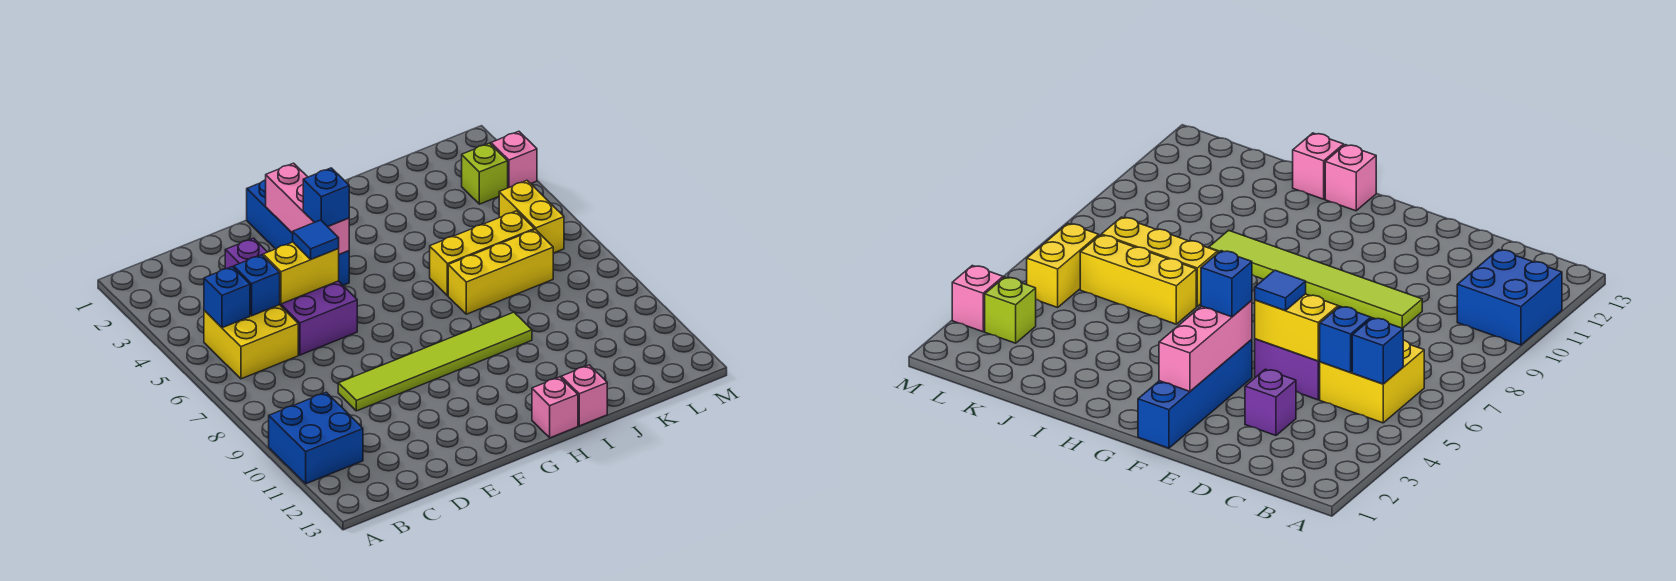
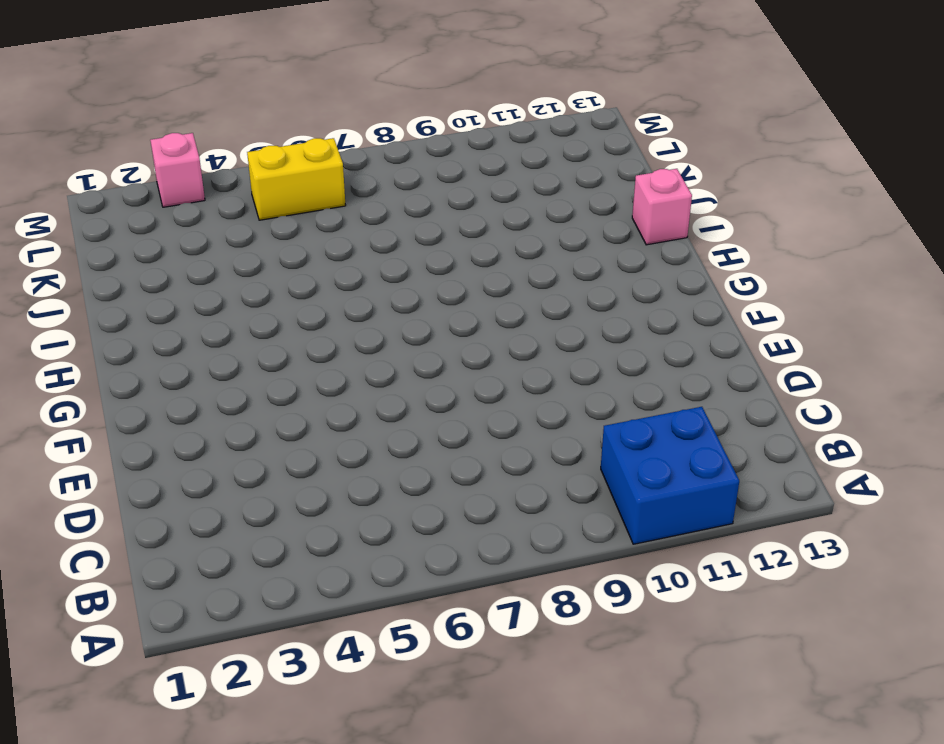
none -> yellow brick B5:C6 level 1
none -> purple brick D3 level 1
none -> purple brick D5:E6 level 1

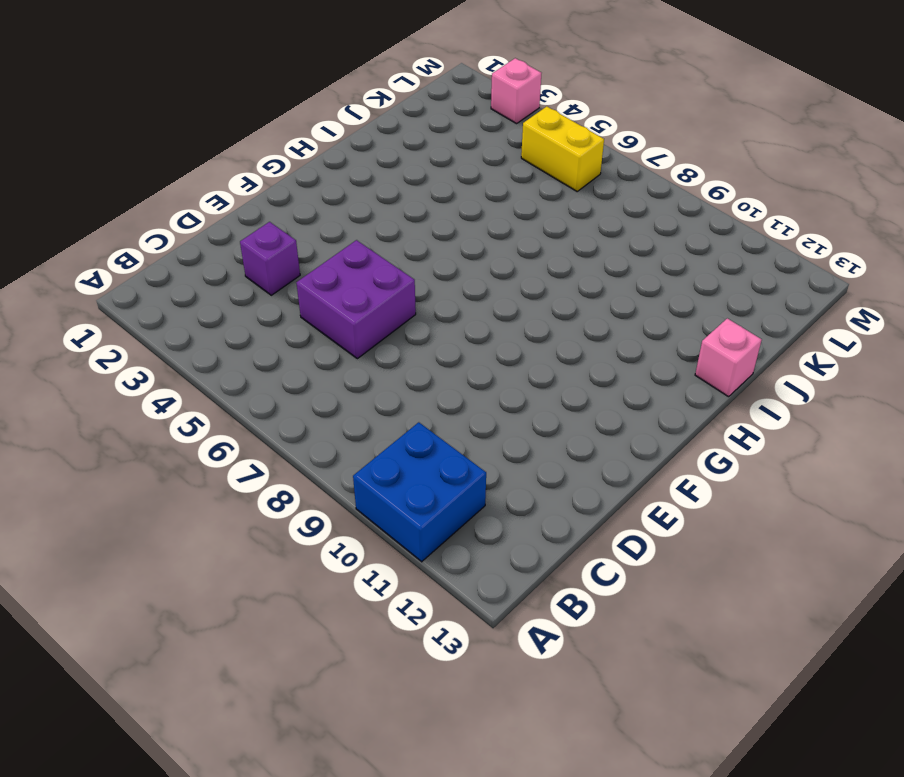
none -> yellow brick B5:C6 level 1
none -> lime tile D9:I9 level 1
none -> blue brick F1:F4 level 1

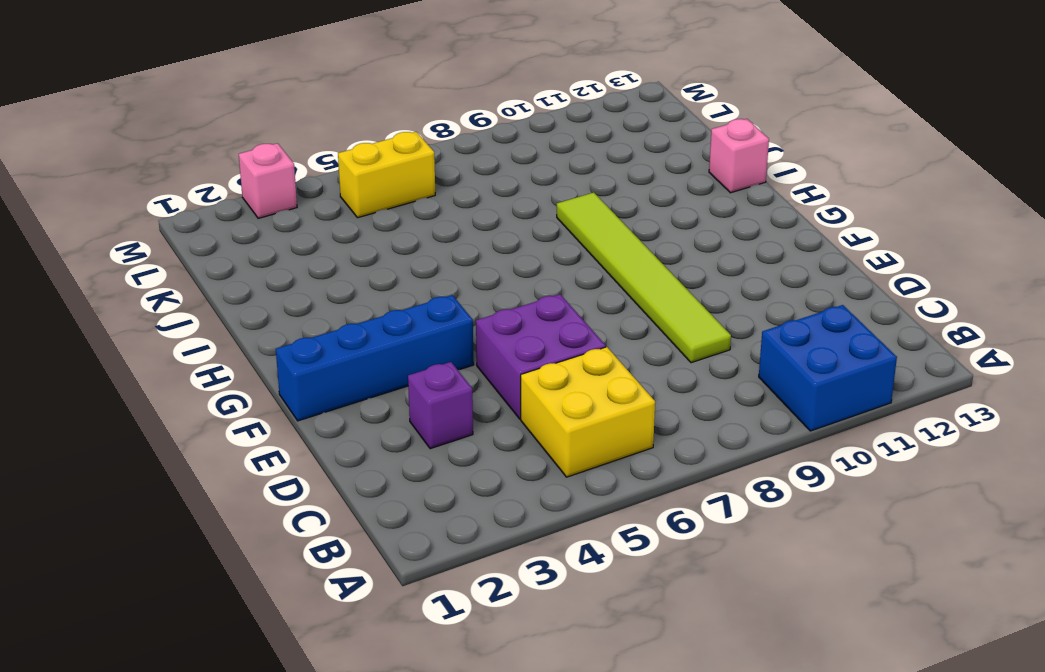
none -> pink brick H13 level 1
none -> yellow brick I6:K6 level 1
none -> yellow brick I7:K7 level 1

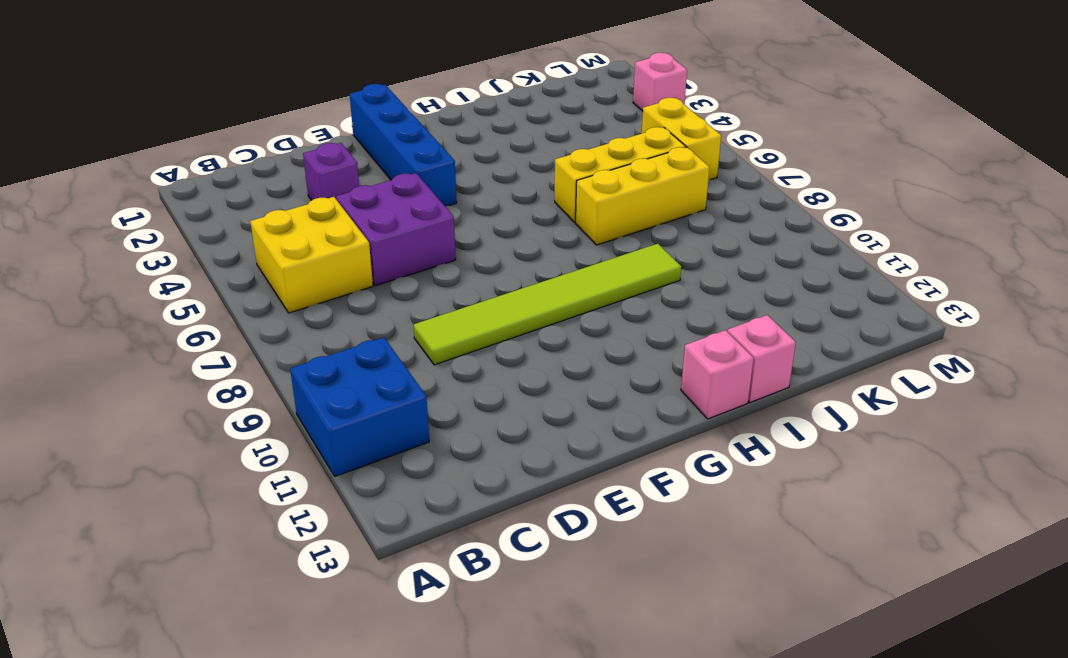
none -> lime brick L3 level 1
none -> blue brick B5 level 2
none -> blue brick C5 level 2

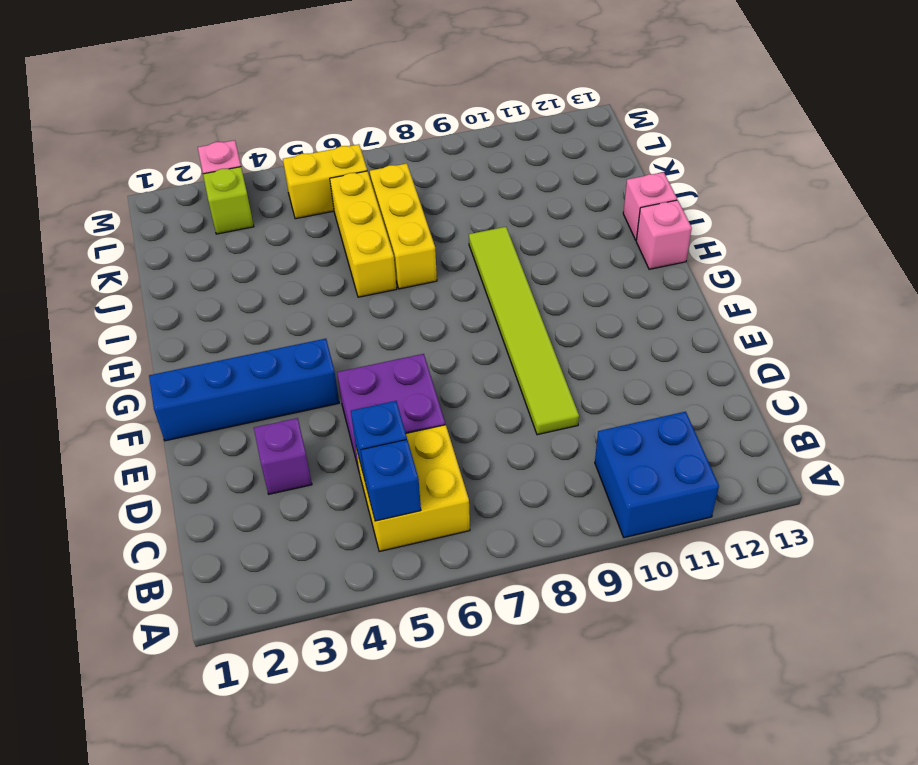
none -> yellow brick D5:E5 level 2
none -> pink brick F2:F4 level 2
none -> blue tile E5 level 3

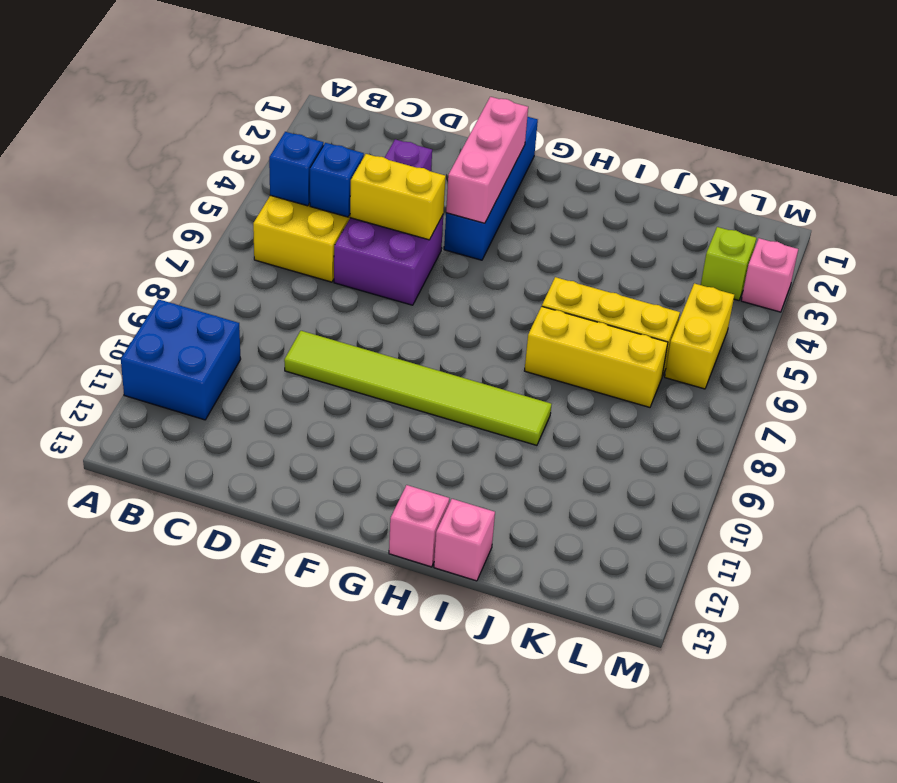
none -> blue tile E5 level 3
none -> blue brick F4 level 3

